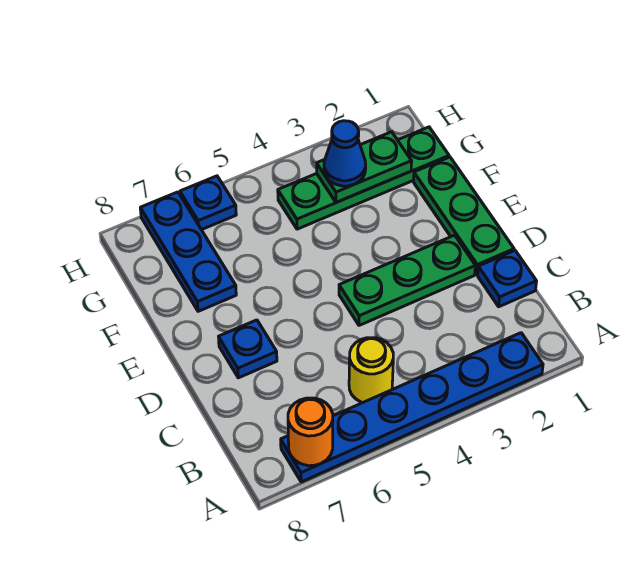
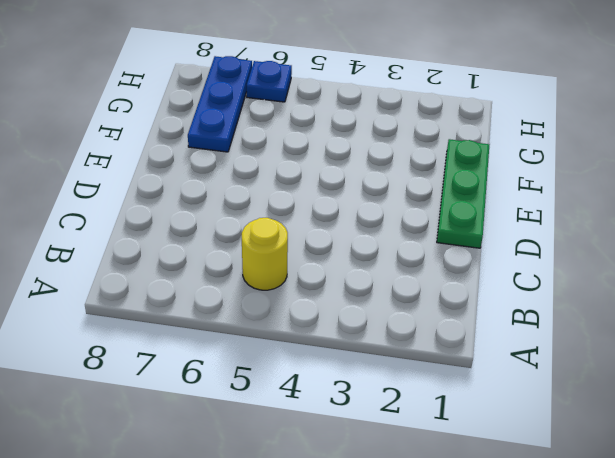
none -> blue plate A2:A7 level 1
none -> blue plate C1 level 1
none -> green plate D2:D4 level 1

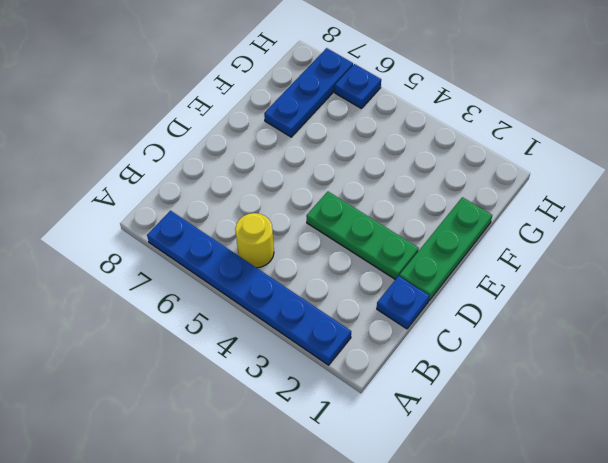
none -> blue plate D7 level 1
none -> green plate G1:G4 level 1
none -> orange round brick A7 level 2

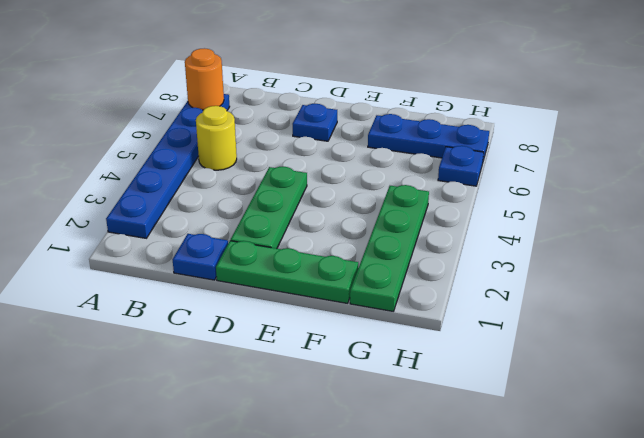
none -> green plate G2:G3 level 2
none -> blue cone G3 level 3

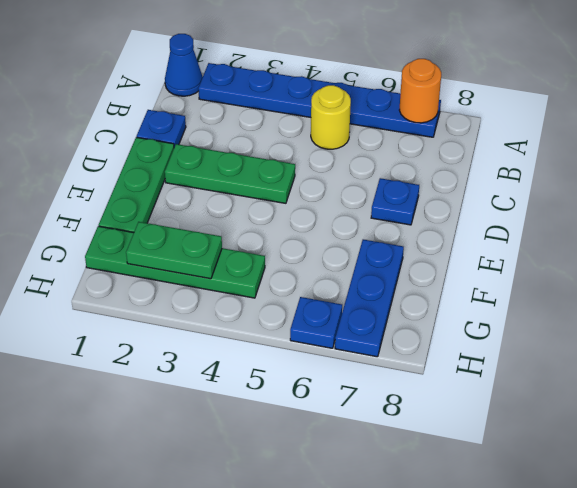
blue cone A1 level 1 -> blue cone G3 level 3

